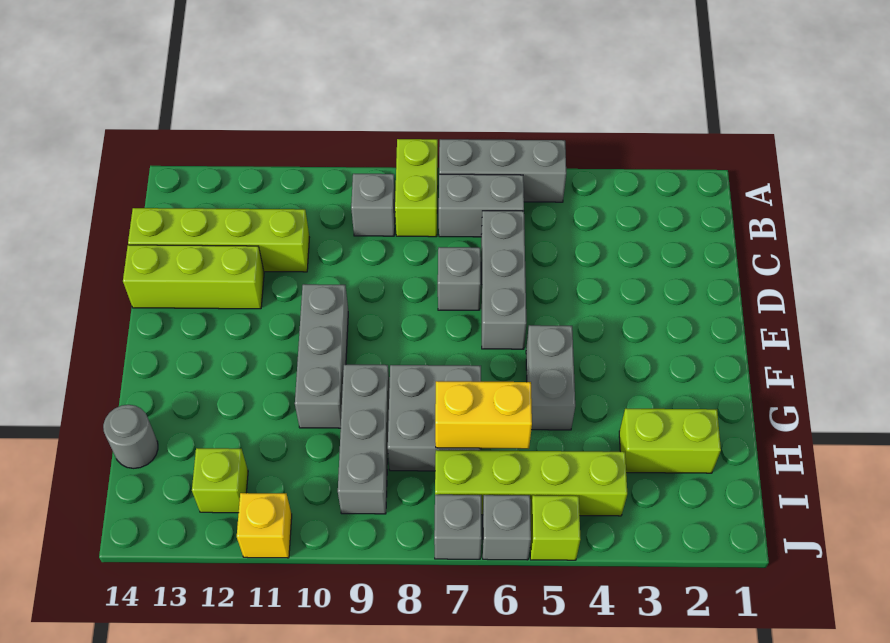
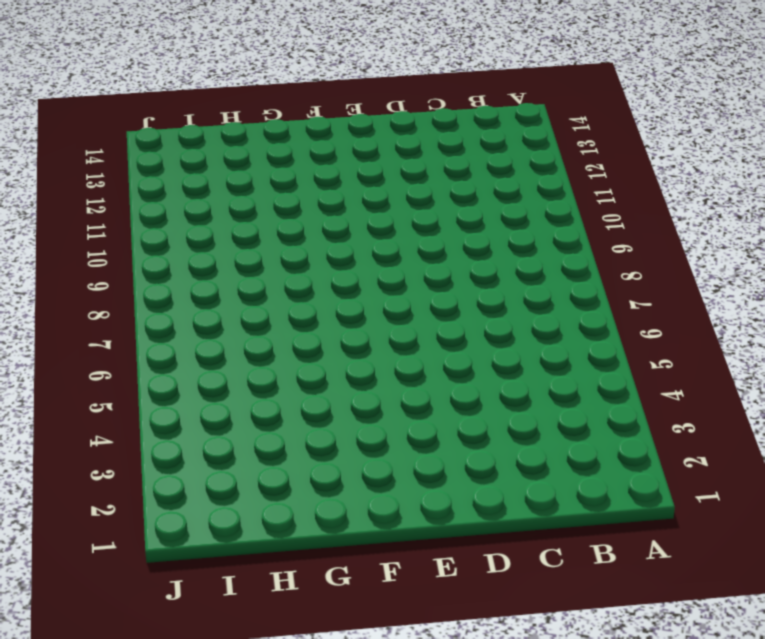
none -> grey brick A5:A7 level 1
none -> lime brick A8:B8 level 1
none -> grey brick B6:B7 level 1

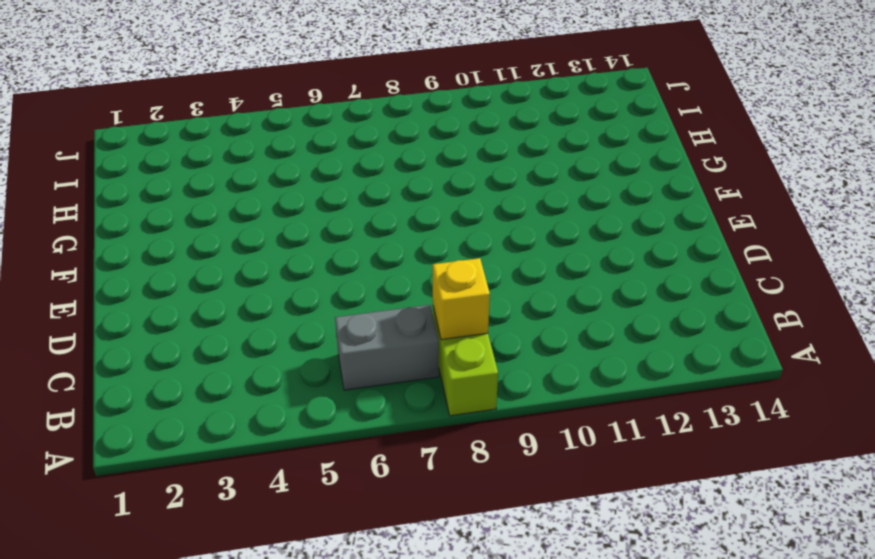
yellow brick B8 level 2 -> yellow brick J11 level 1
none -> grey brick A5:A7 level 1
none -> grey brick B9 level 1
none -> grey brick C6:E6 level 1

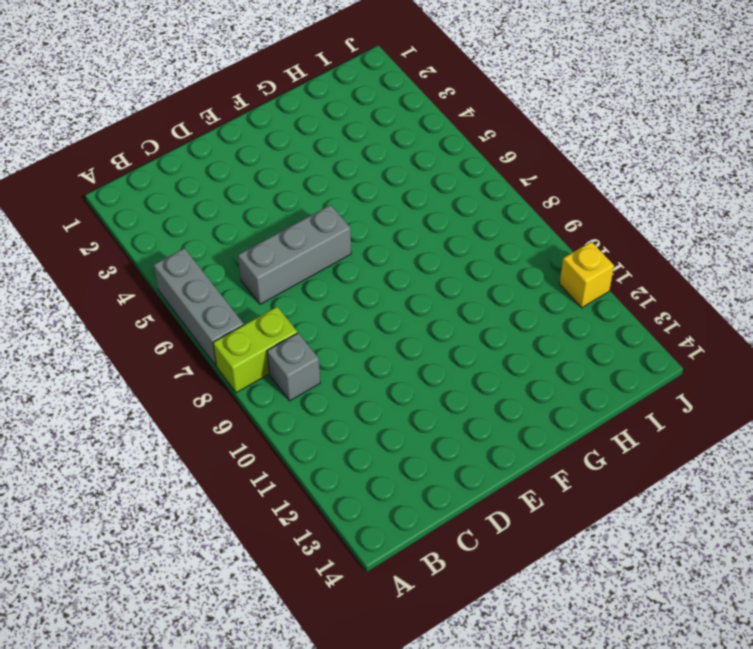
none -> grey brick B6:B7 level 1
none -> lime brick C11:C14 level 1
none -> grey brick D7 level 1

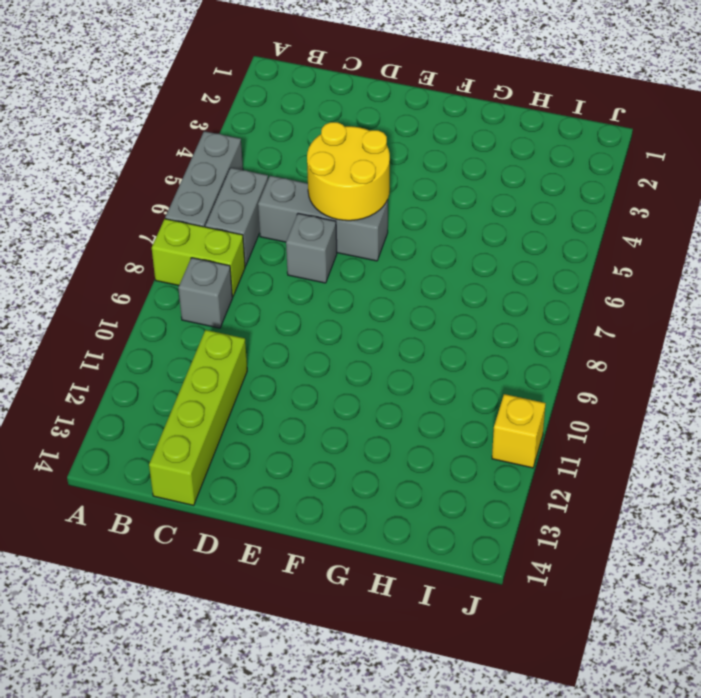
yellow round brick D5:E6 level 2 -> none
none -> lime brick D12:D14 level 1
none -> grey brick E10:G10 level 1
none -> grey brick F5:G5 level 1

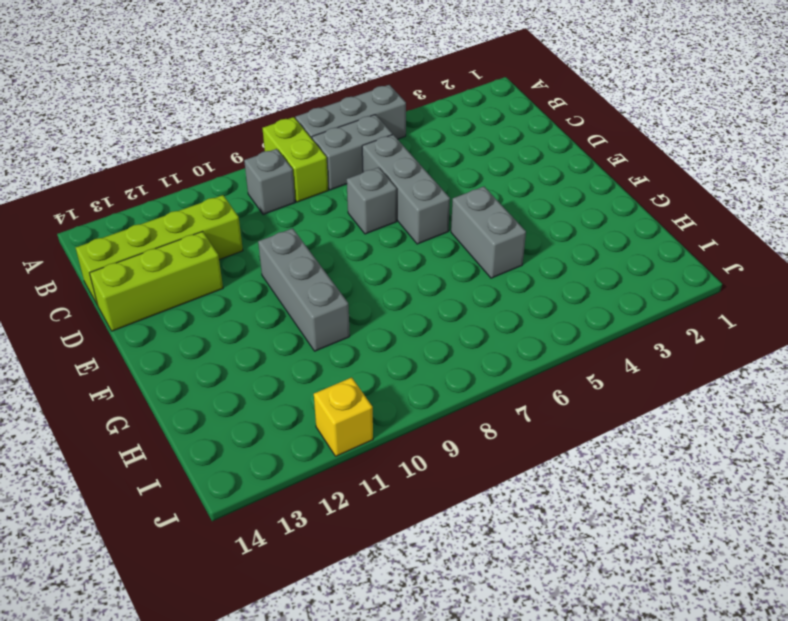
none -> grey brick G7:H8 level 1
none -> grey brick G9:I9 level 1
none -> lime brick H2:H3 level 1

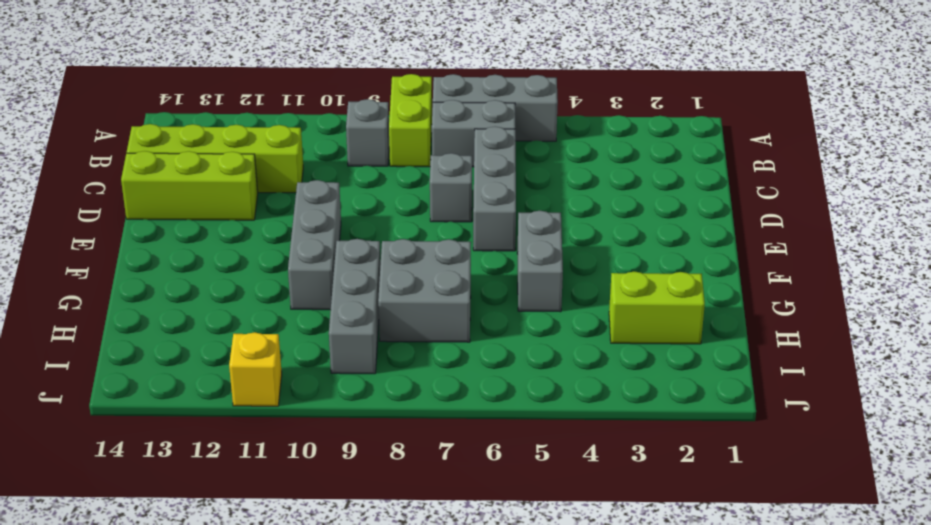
none -> grey round brick H14 level 1
none -> lime brick I4:I7 level 1
none -> lime brick I12 level 1

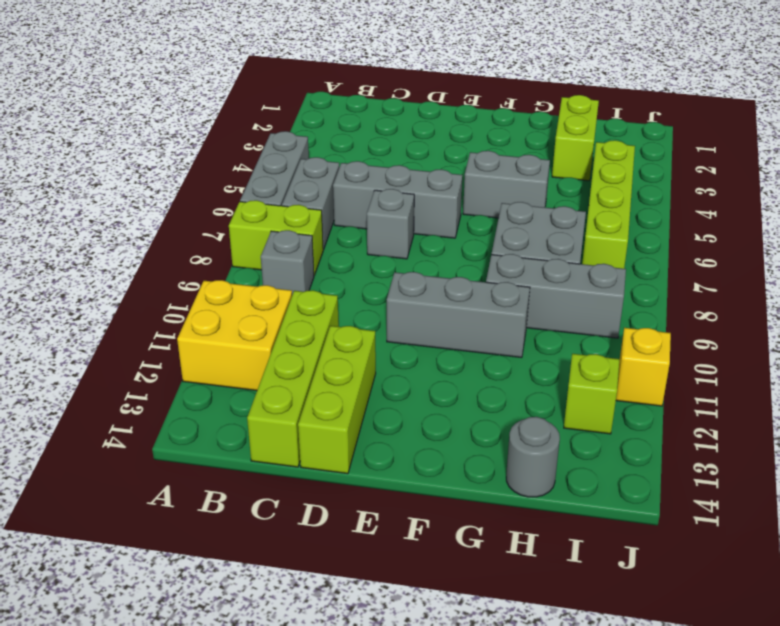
yellow brick A11:B12 level 1 -> none
none -> lime brick J5 level 1
none -> grey brick J6 level 1
none -> grey brick J7 level 1

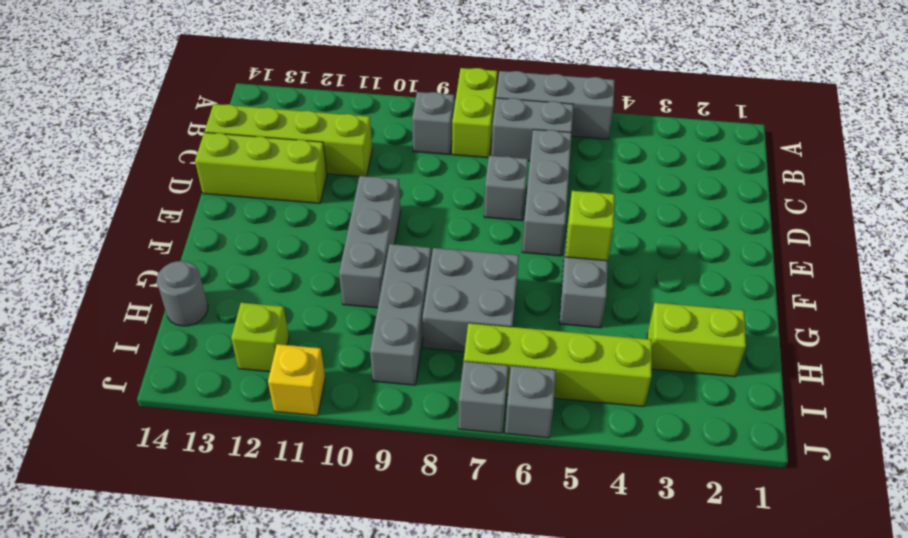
lime brick F5 level 2 -> lime brick J5 level 1
none -> yellow brick H6:H7 level 2

